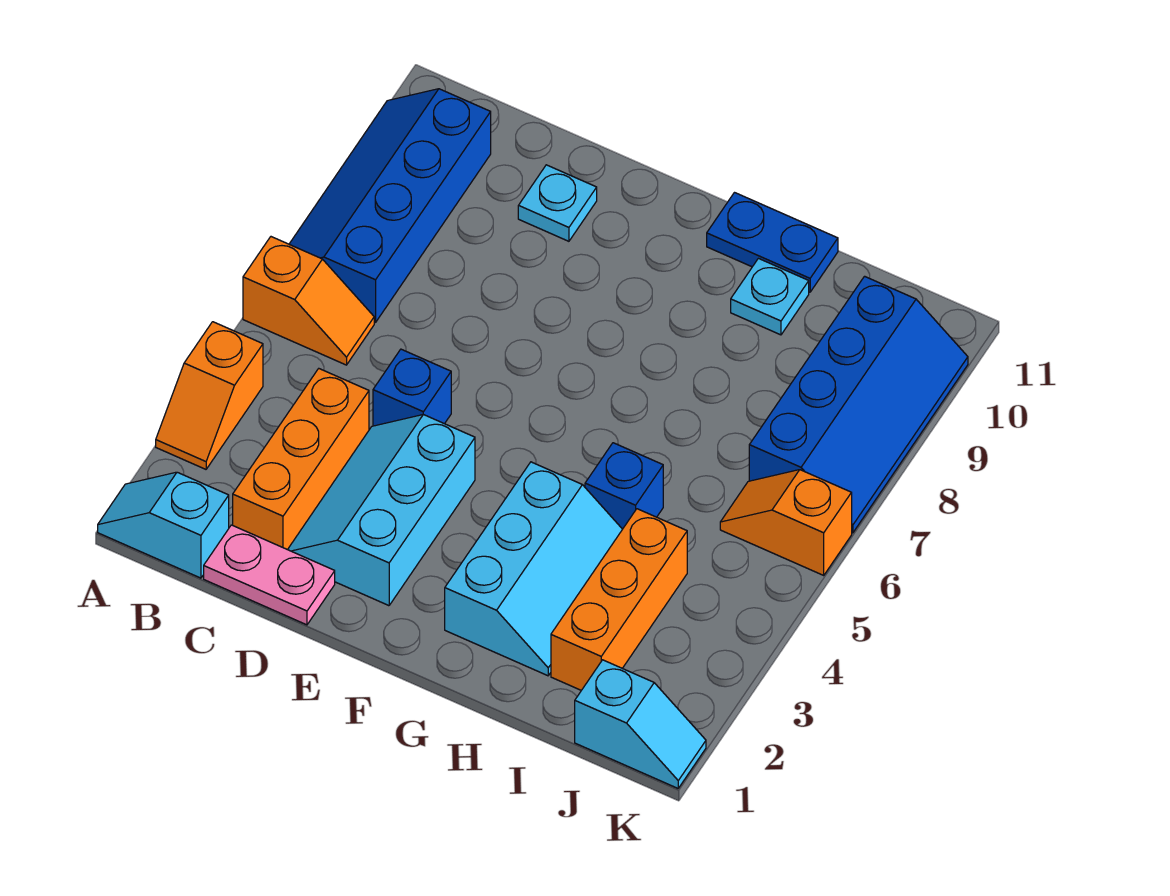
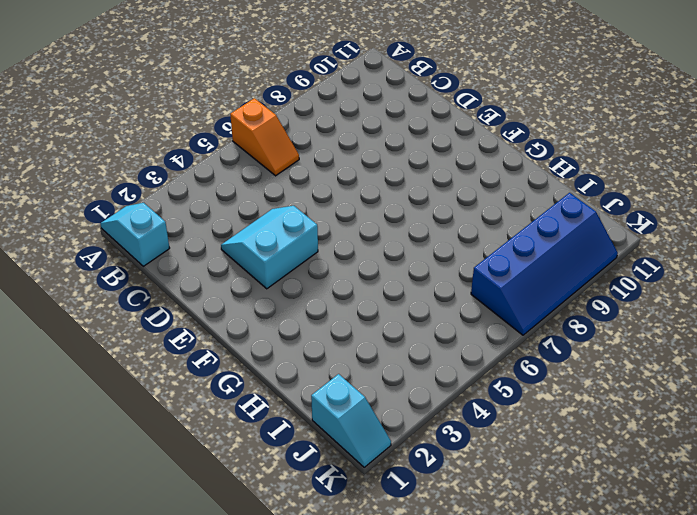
cyan slope D3:E4 level 1 top E -> cyan slope D2:E4 level 1 top E
none -> orange slope A3:A4 level 1 top 4
none -> blue slope A7:B10 level 1 top B
none -> pink plate C1:D1 level 1

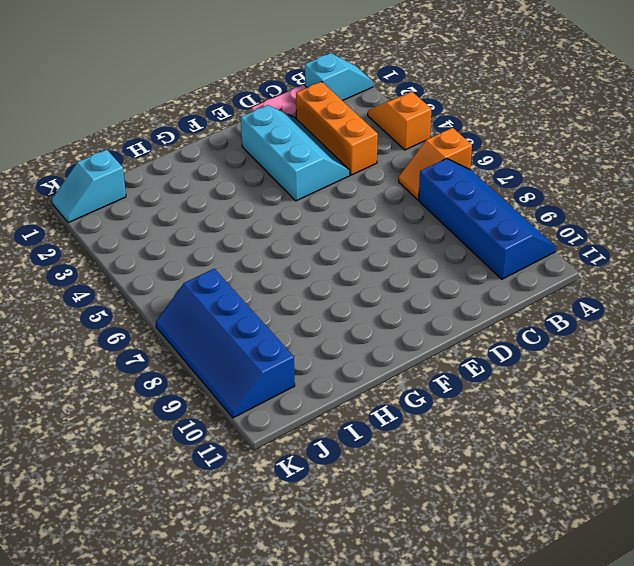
none -> blue brick D5 level 1
none -> cyan plate D10 level 1
none -> cyan slope G2:H4 level 1 top G

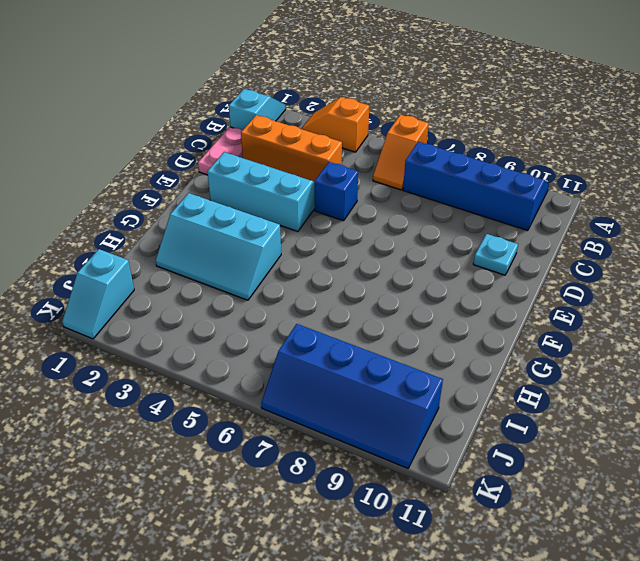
none -> blue plate G11:H11 level 1
none -> blue brick H5 level 1
none -> cyan plate H10 level 1

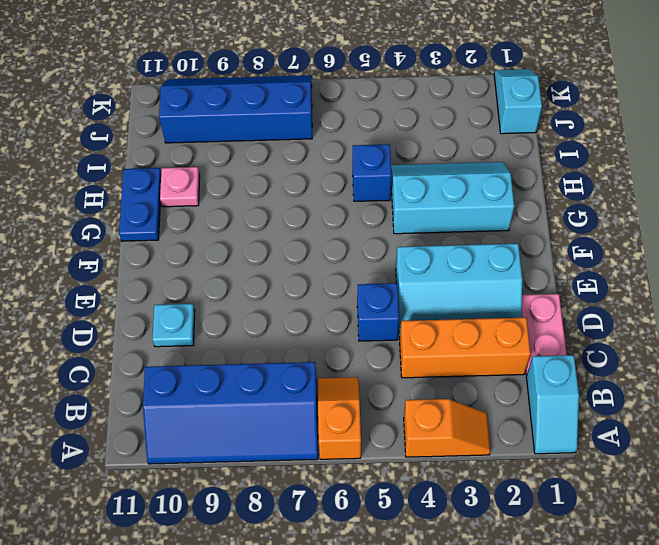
pink plate H10 level 1 -> cyan plate H10 level 1
none -> orange brick I2:I4 level 1
none -> orange slope J6:K6 level 1 top K

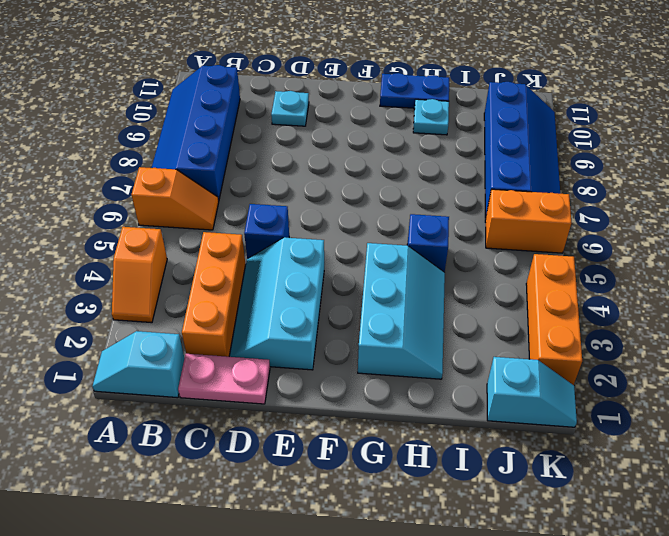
orange brick J6:K6 level 1 -> orange slope J6:K6 level 1 top K
orange brick K2:K4 level 1 -> orange brick I2:I4 level 1

